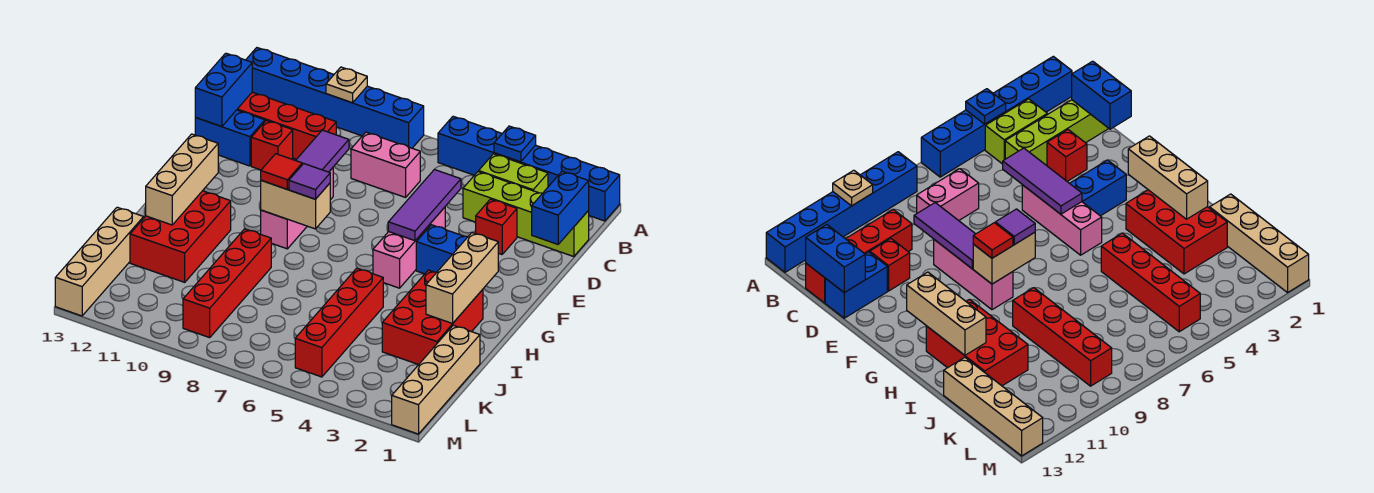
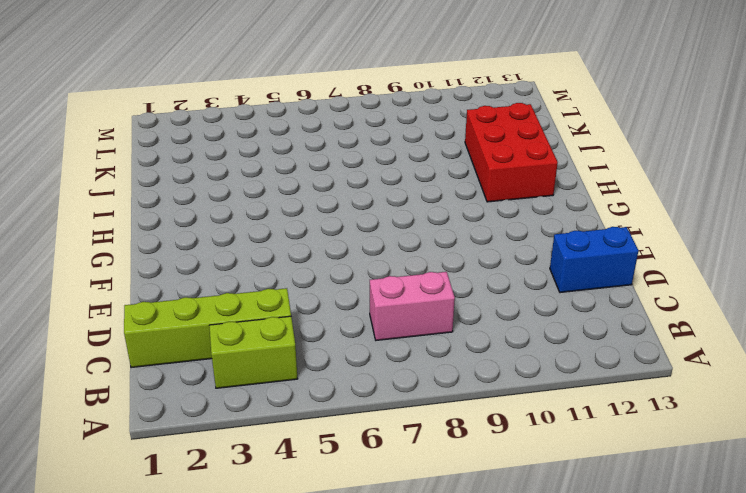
none -> blue brick A1:A6 level 1
none -> blue brick A8:A13 level 1
none -> red brick C10:C13 level 1

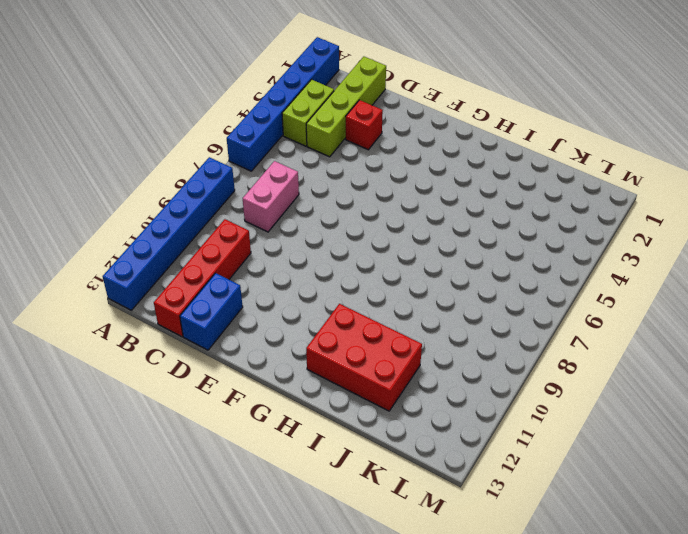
none -> red brick D11 level 1
none -> pink brick E5:G5 level 1
none -> pink brick E9:G9 level 1

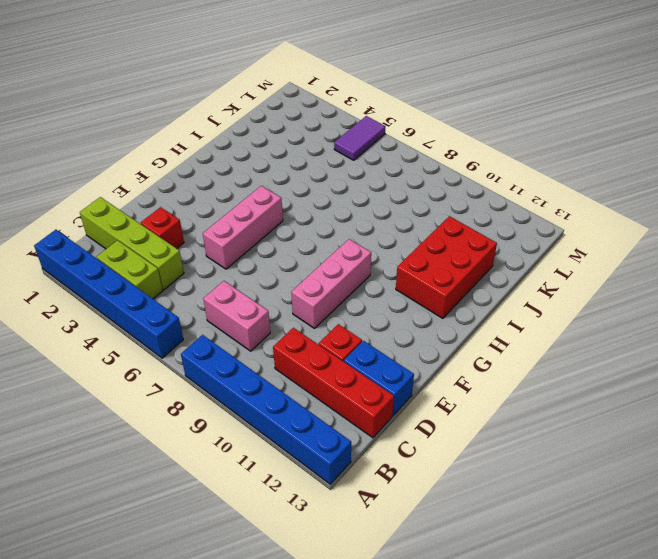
purple tile L5:M5 level 1 -> red brick I5:L5 level 1
none -> blue brick F3:F4 level 1
none -> red brick H2:J3 level 1
none -> red brick I9:L9 level 1

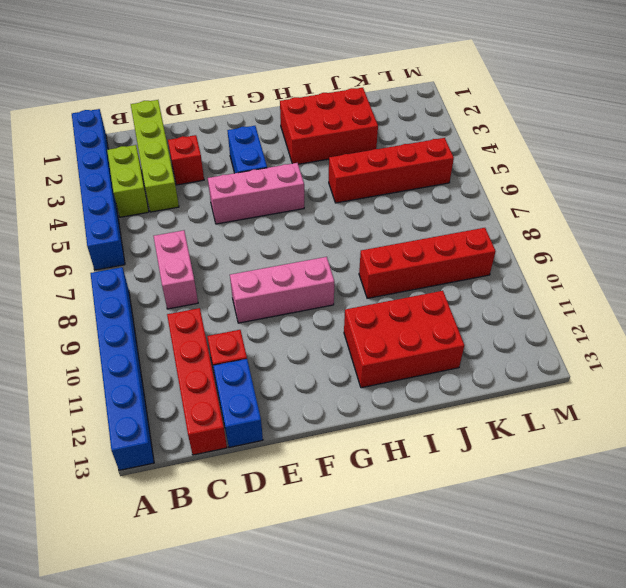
none -> tan brick J1:M1 level 1
none -> tan brick J13:M13 level 1
none -> blue plate A4 level 2

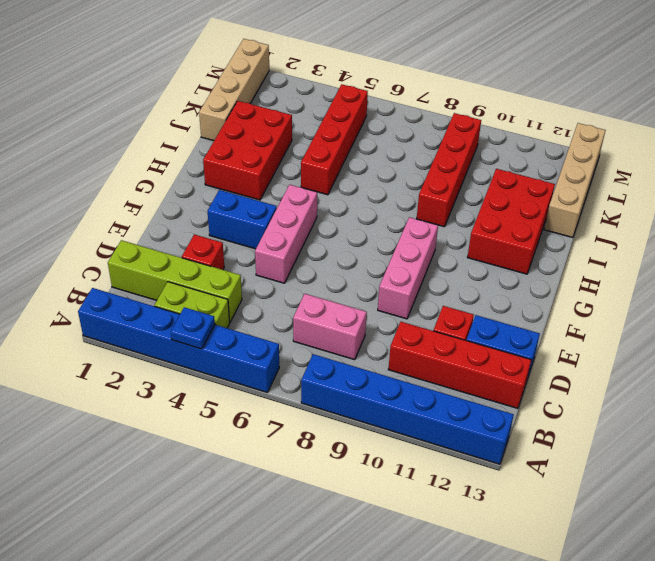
none -> tan plate A10 level 2
none -> blue brick C1:D1 level 2
none -> blue brick C13:D13 level 2

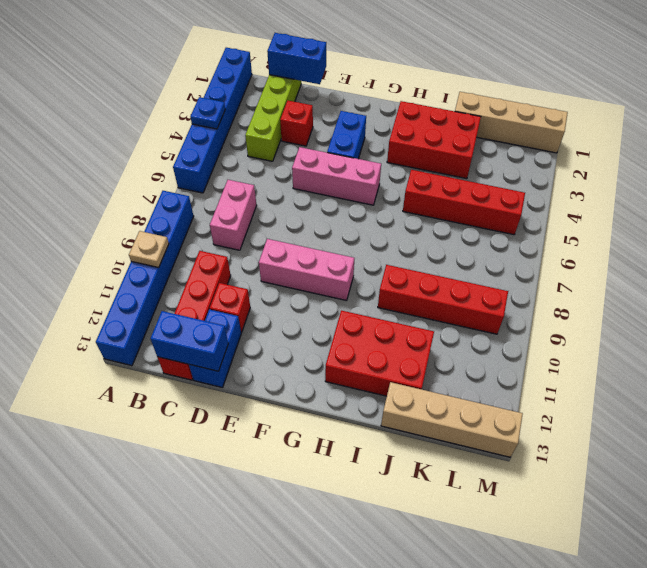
none -> lime brick B3:B4 level 1
none -> purple tile D5:F5 level 2
none -> purple tile D9:F9 level 2

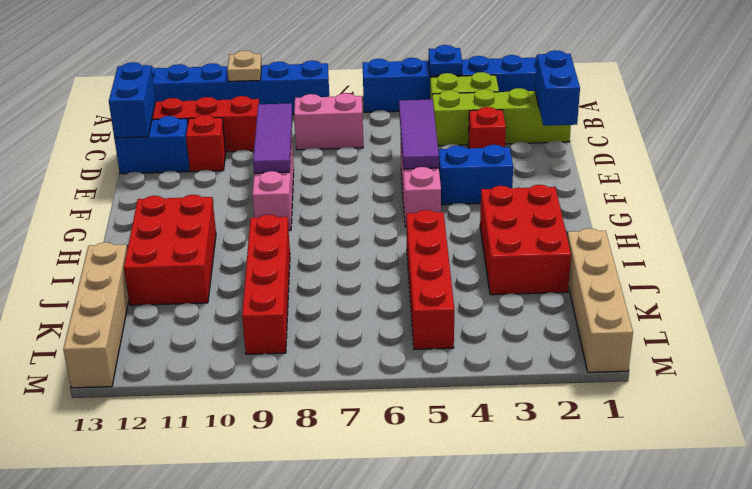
none -> tan brick G2:I2 level 2
none -> tan brick G8:G9 level 2
none -> tan brick G12:I12 level 2

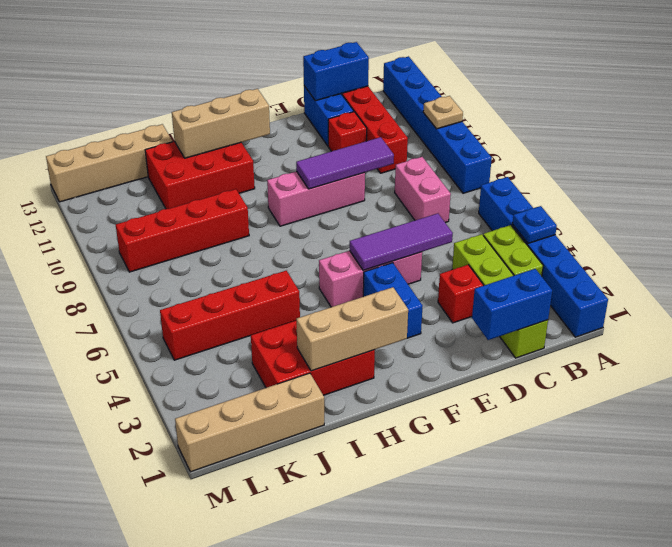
none -> tan brick G8:G9 level 2
none -> purple tile G8 level 3
none -> red tile G9 level 3

